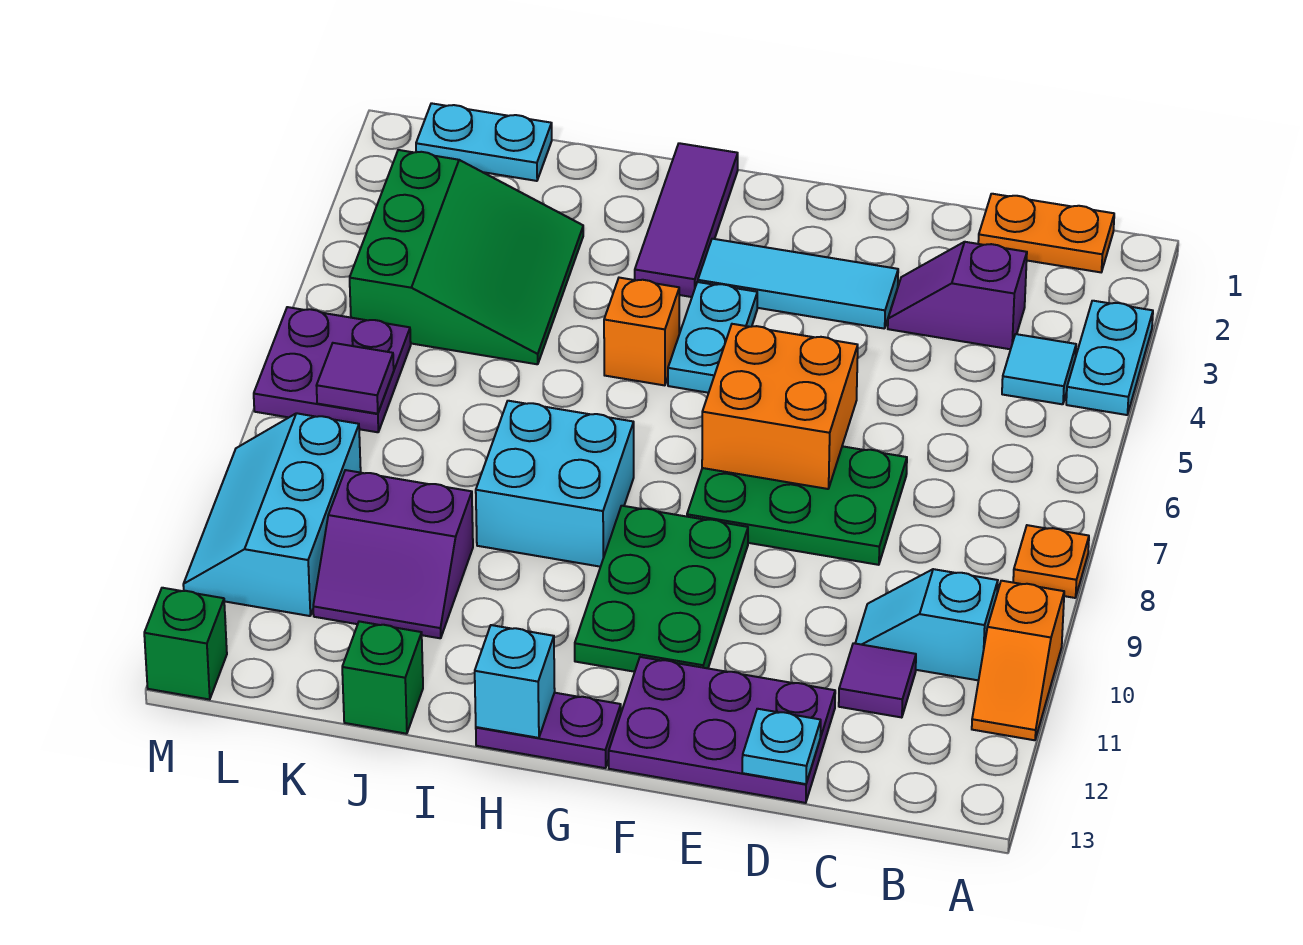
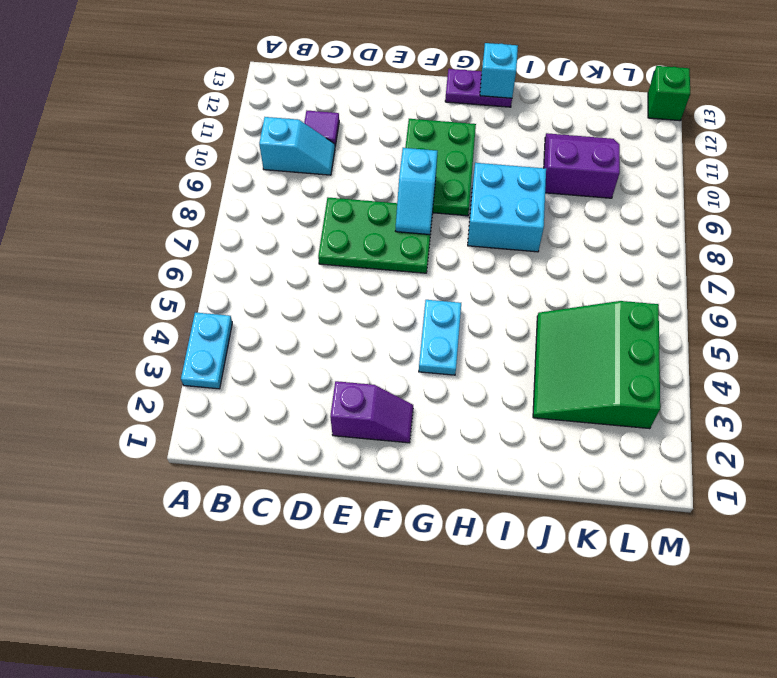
purple slope E2:F2 level 1 top E -> purple slope C3:D3 level 1 top C
cyan slope F8:F9 level 2 top 9 -> none
none -> orange plate A8 level 1
none -> orange slope A10:A11 level 1 top 10
none -> orange plate B1:C1 level 1

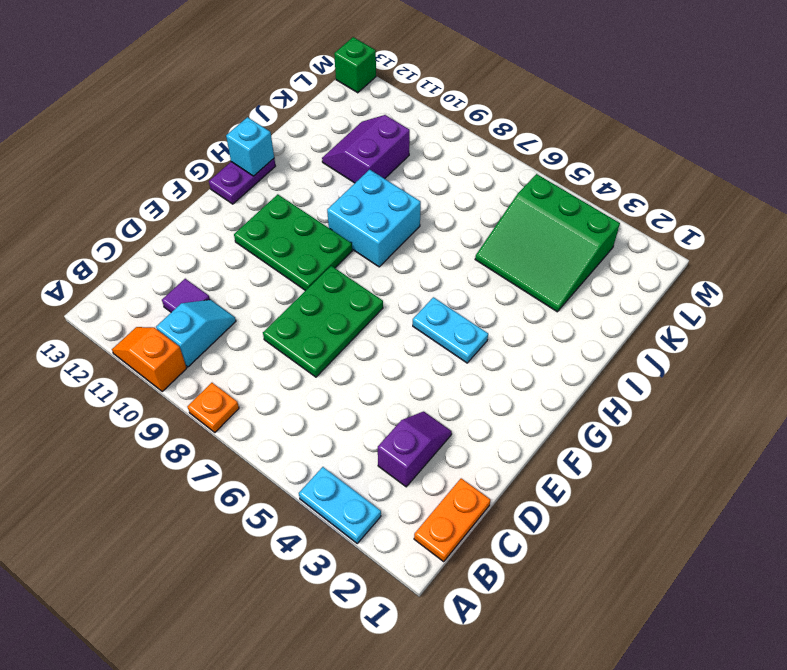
none -> cyan tile B4 level 1
none -> purple plate D12:F13 level 1
none -> cyan tile E3:G3 level 1

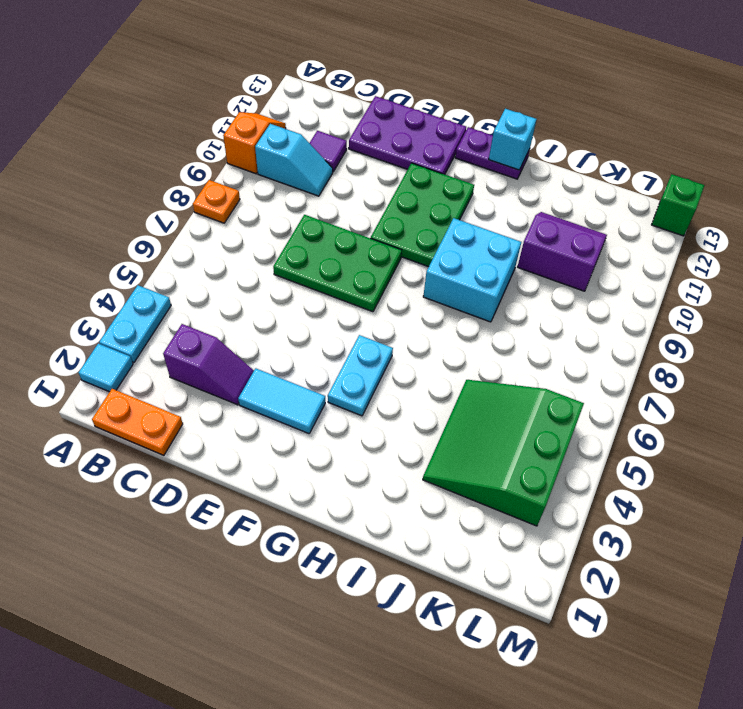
cyan tile A2 level 1 -> cyan tile B4 level 1
cyan tile E3:F3 level 1 -> cyan tile E3:G3 level 1
none -> purple tile H1:H3 level 1
none -> orange brick H5 level 1
none -> green brick J13 level 1

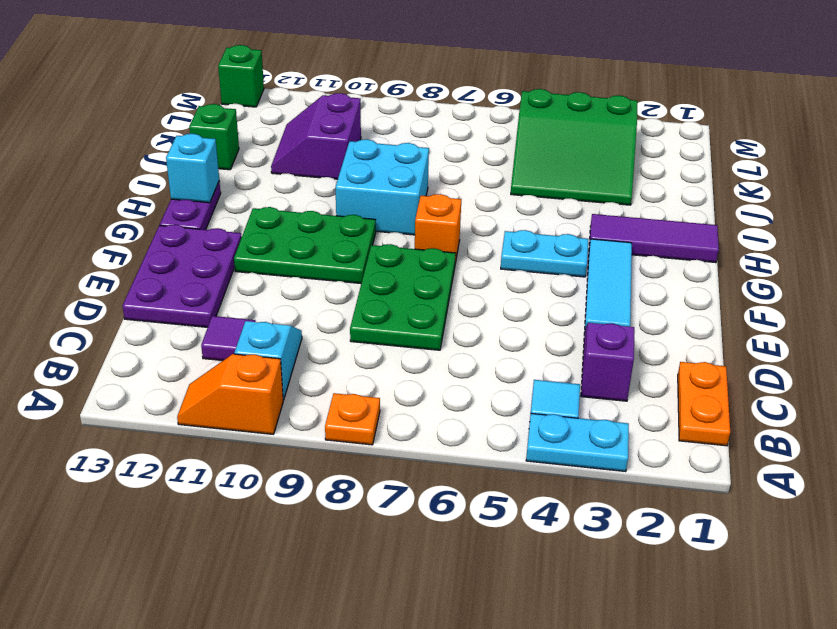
orange brick G7 level 1 -> orange brick H5 level 1
none -> cyan plate K1:L1 level 1
none -> purple plate L6:M7 level 1
none -> cyan slope L9:M11 level 1 top L

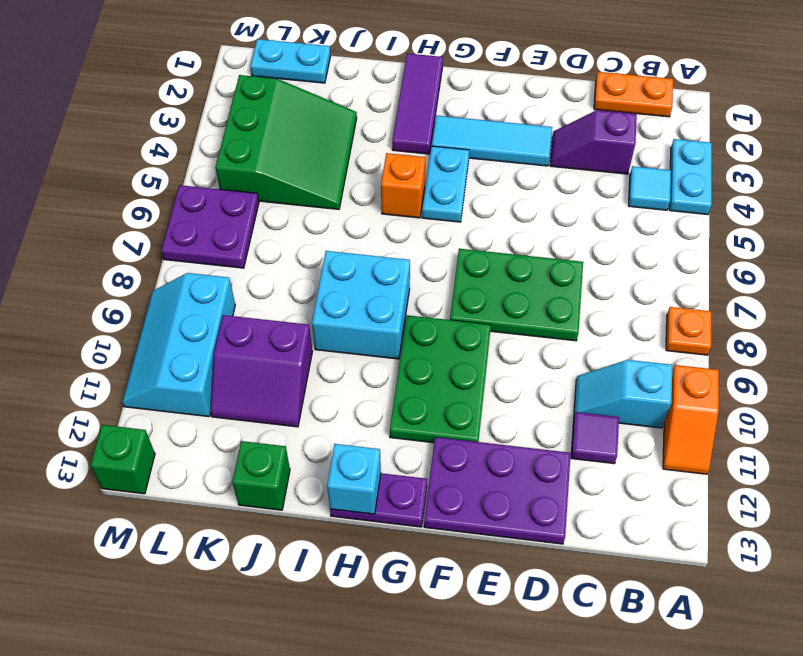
none -> cyan plate D13 level 2
none -> orange brick E6:F7 level 2
none -> purple tile L7 level 2

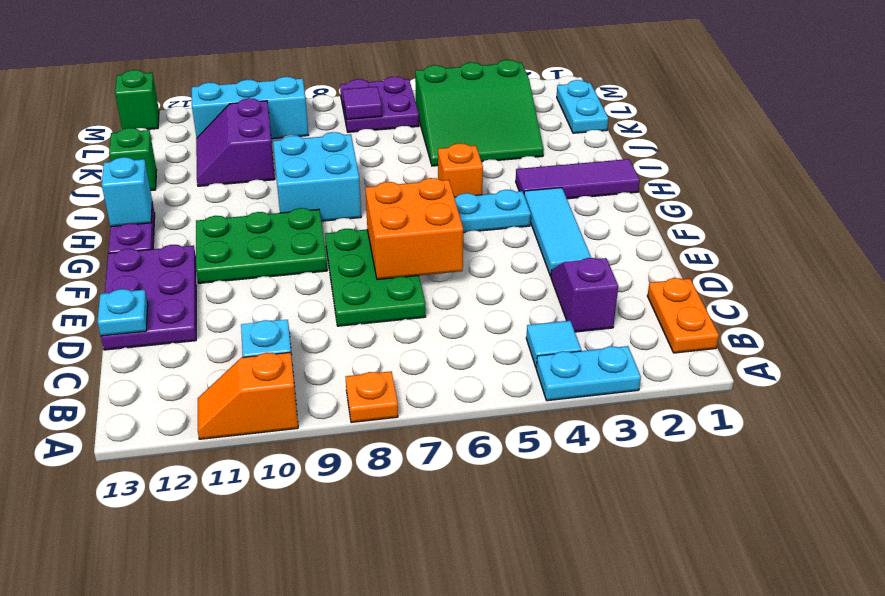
none -> purple tile C11 level 1

